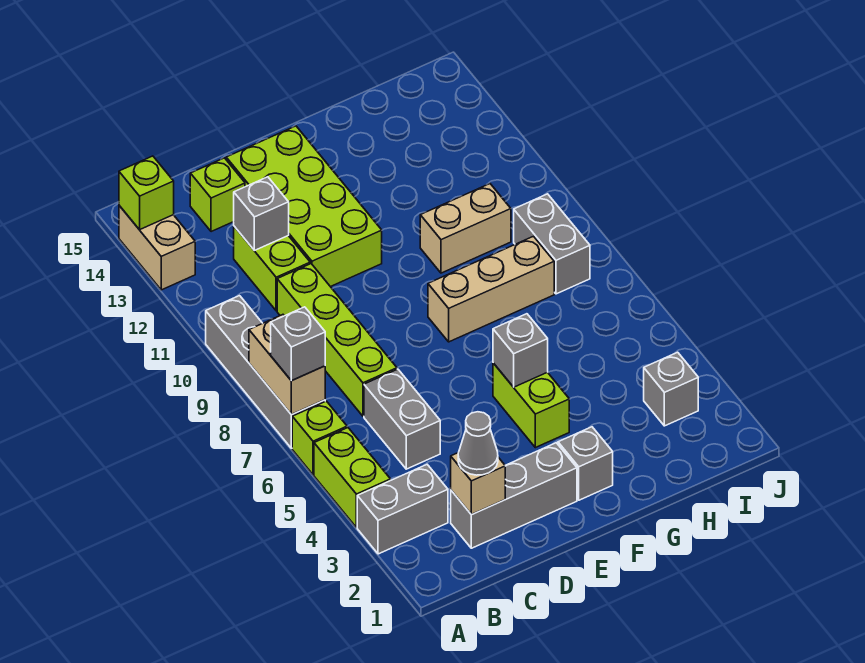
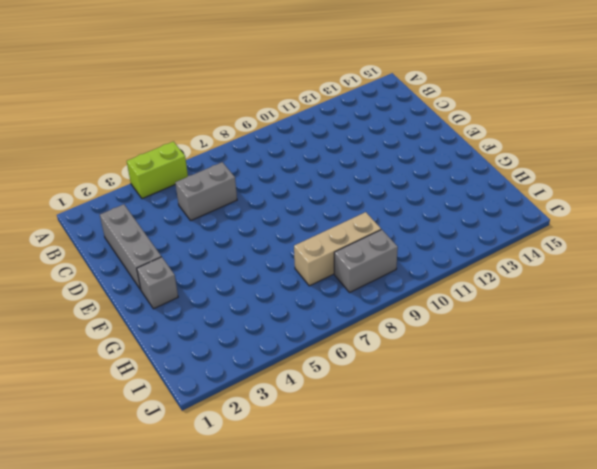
tan brick H7:H9 level 1 -> tan brick F8:H8 level 1
none -> grey brick A3:B3 level 1
none -> lime brick A6 level 1
none -> grey brick A7:A10 level 1

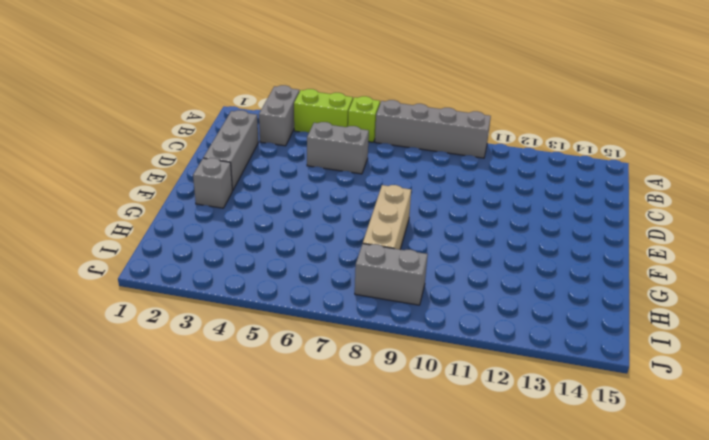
none -> tan brick A13:A14 level 1
none -> lime brick C7:C10 level 1
none -> lime brick C11:C12 level 1

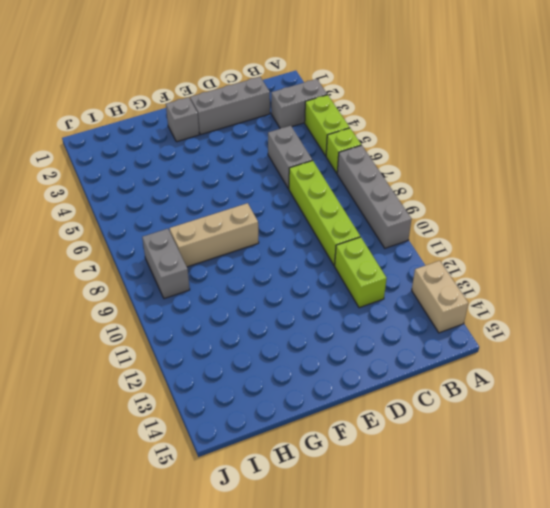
none -> lime brick C14 level 1
none -> lime brick D11:E14 level 1
none -> lime brick F4:F5 level 1

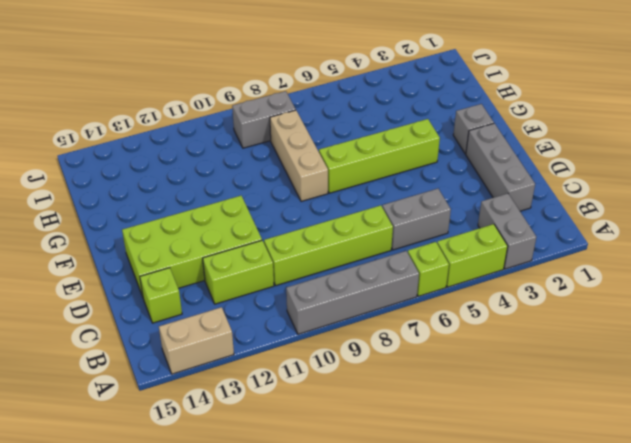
lime brick F4:F7 level 1 -> lime brick F4:F5 level 1
none -> tan brick G10:H10 level 1
none -> grey brick I3 level 1
none -> tan brick A7:A8 level 2

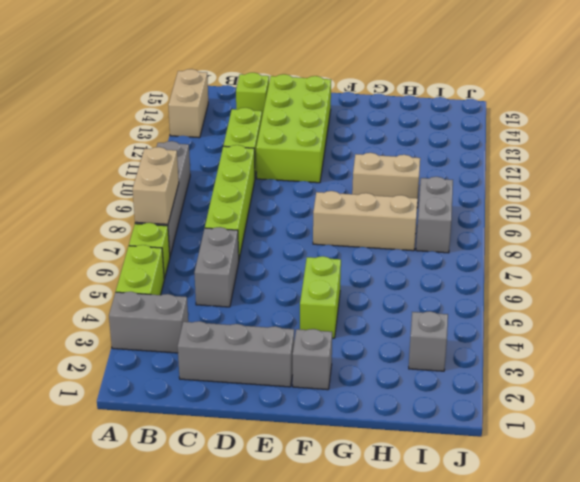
none -> lime brick A14 level 2
none -> tan brick C2 level 2
none -> grey brick C12 level 2

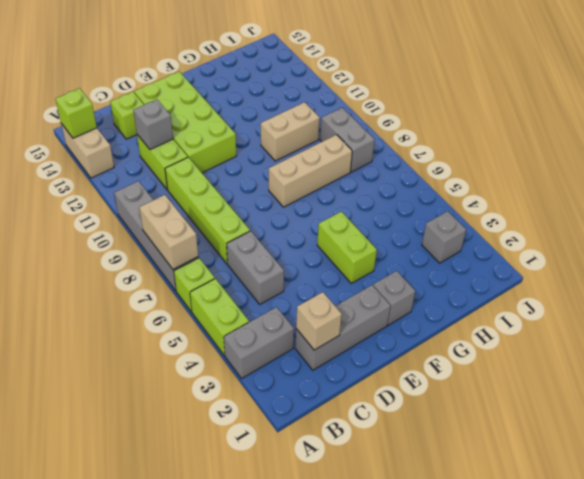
none -> grey brick F5 level 2
none -> grey brick A7 level 3
none -> grey cone C2 level 3

